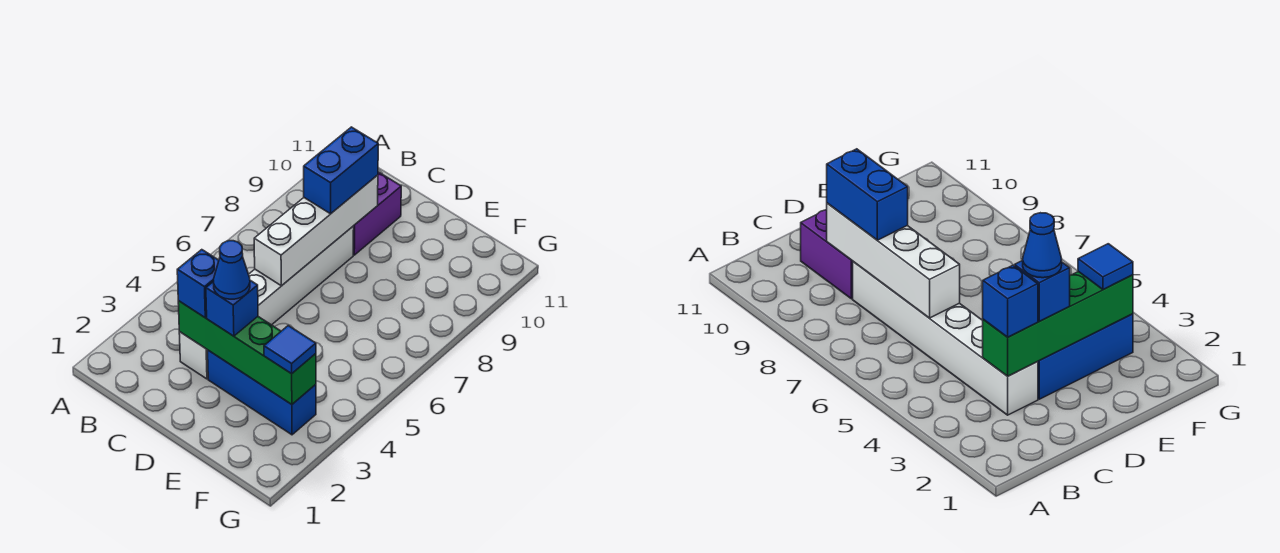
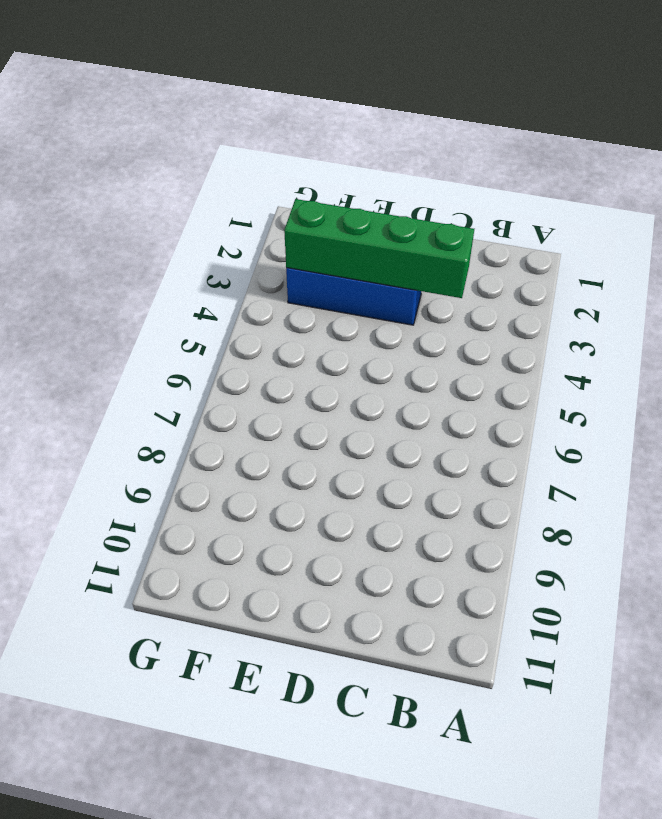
none -> white brick C3:C8 level 1
none -> purple brick C9:C10 level 1

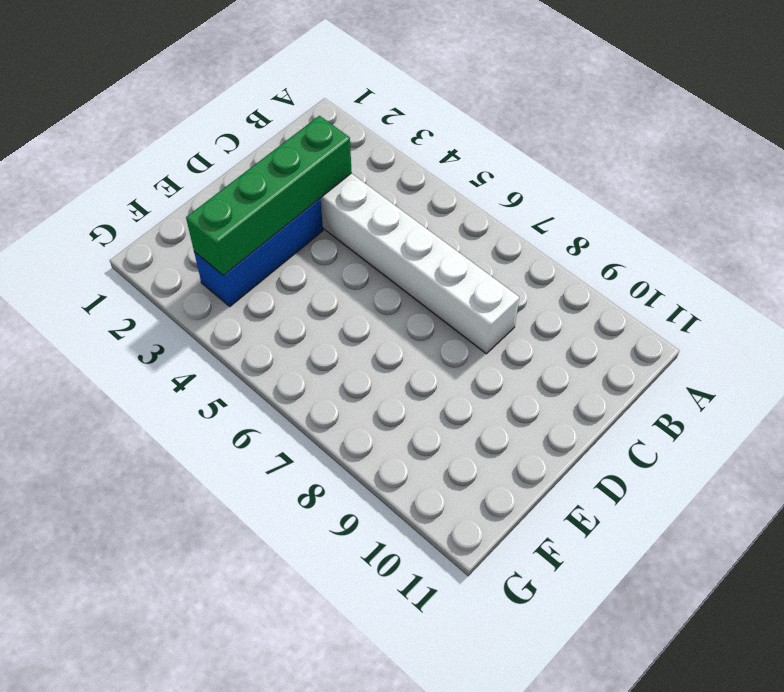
none -> purple brick C9:C10 level 1
none -> white brick C6:C9 level 2

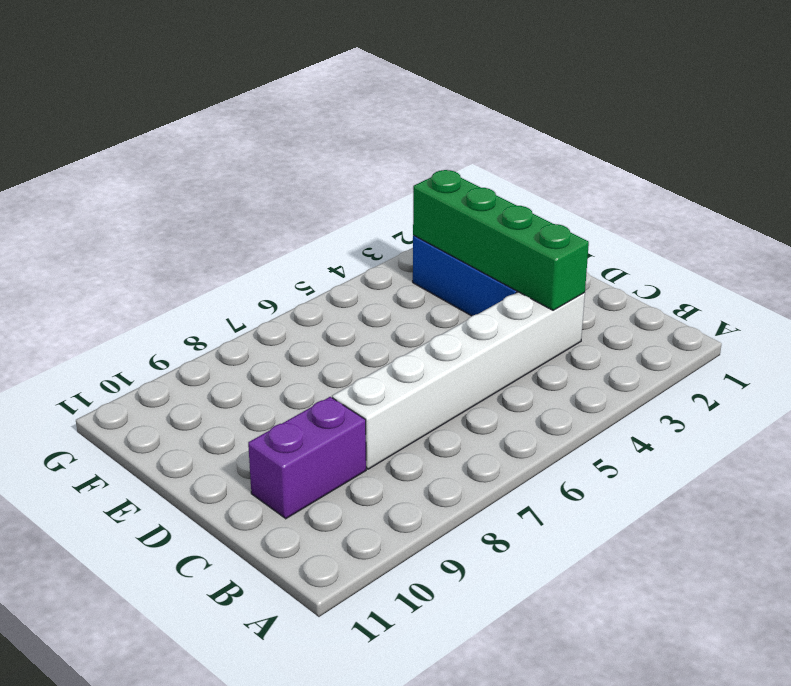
none -> white brick C6:C9 level 2
none -> blue brick C3 level 3

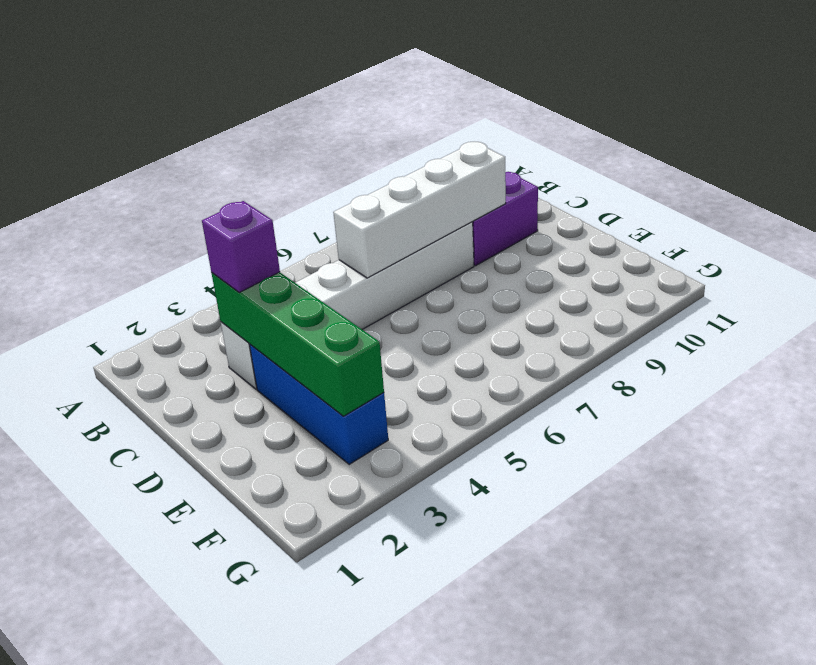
purple brick C3 level 3 -> blue brick C3 level 3
none -> blue brick C8:C9 level 3
none -> blue brick D3 level 3

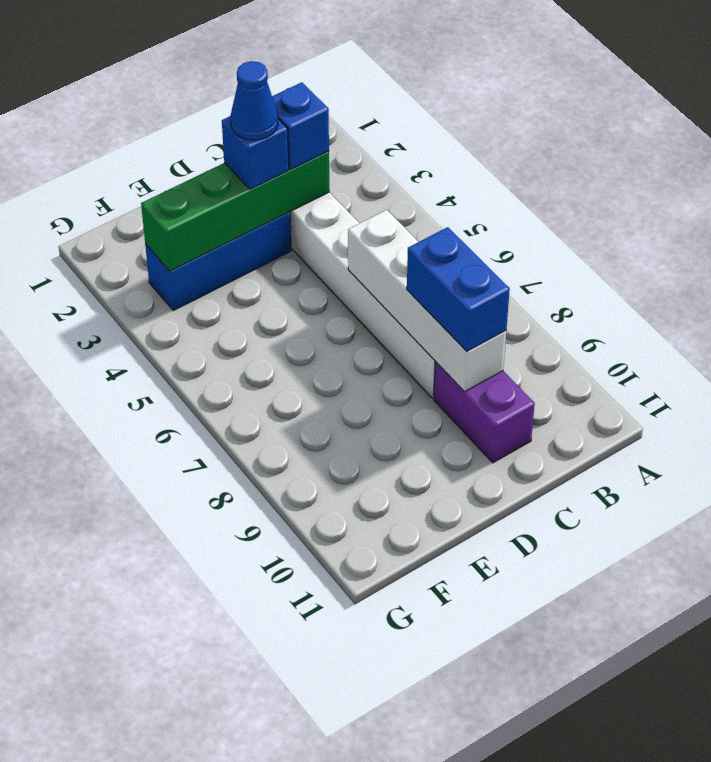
none -> blue tile F3 level 3

